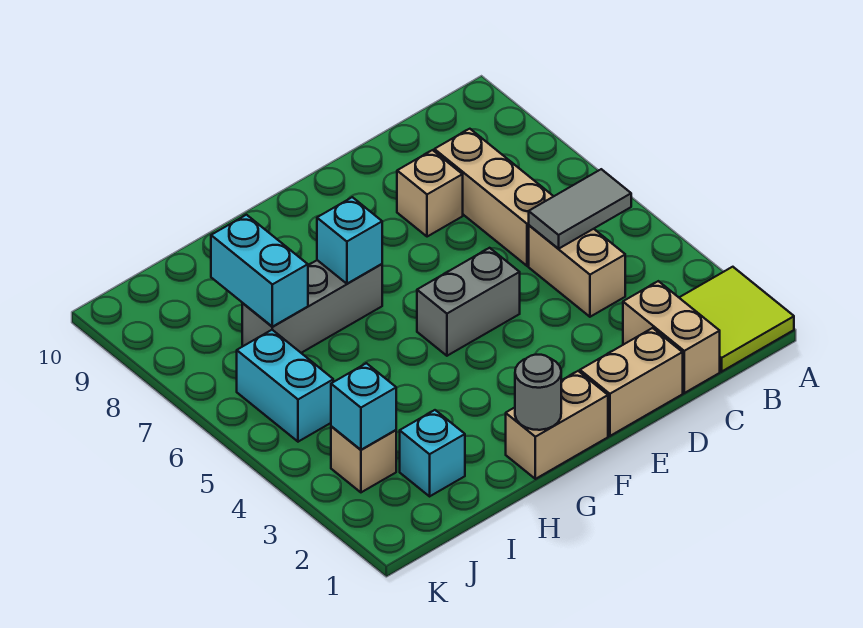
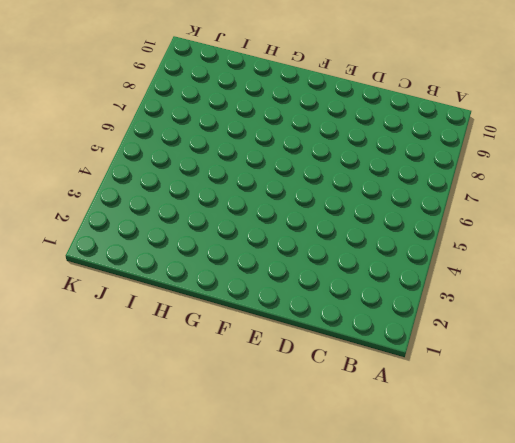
none -> lime tile A1:B2 level 1
none -> tan brick C1:C2 level 1
none -> tan brick C4:C5 level 1

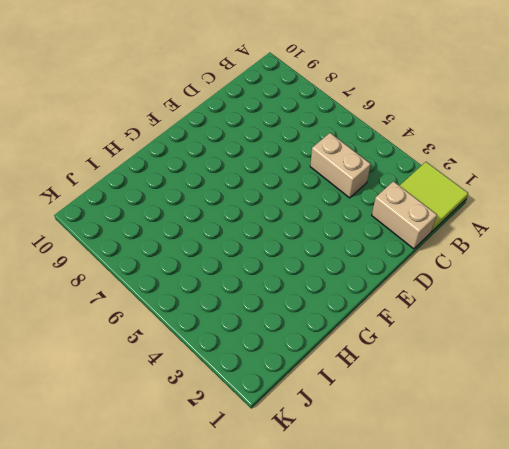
none -> tan brick C6:C8 level 1
none -> tan brick D1:E1 level 1
none -> tan brick D8 level 1

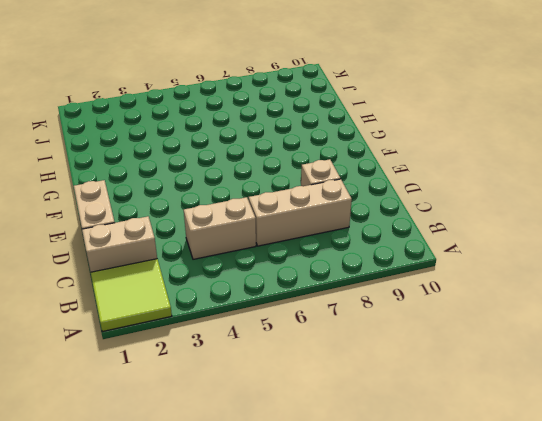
none -> grey brick E5:F5 level 1
none -> tan brick F1:G1 level 1
none -> grey brick G7:I7 level 1

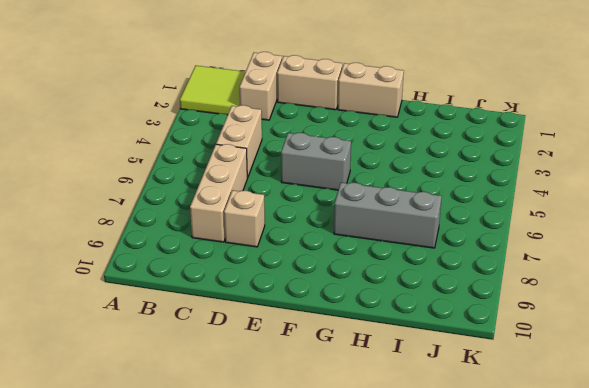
none -> cyan brick I2 level 1
none -> tan brick J3 level 1
none -> cyan brick J5:J6 level 1

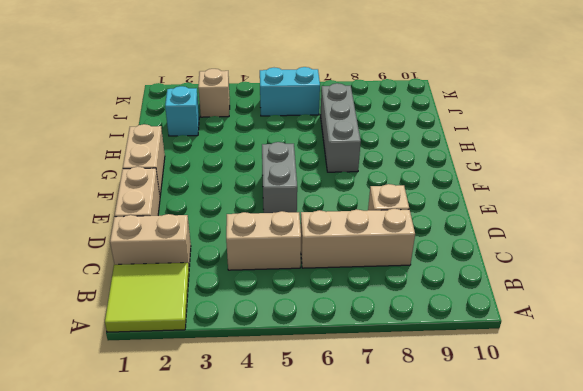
none -> grey tile B5:C5 level 2
none -> grey round brick G1 level 2
none -> cyan brick G7 level 2

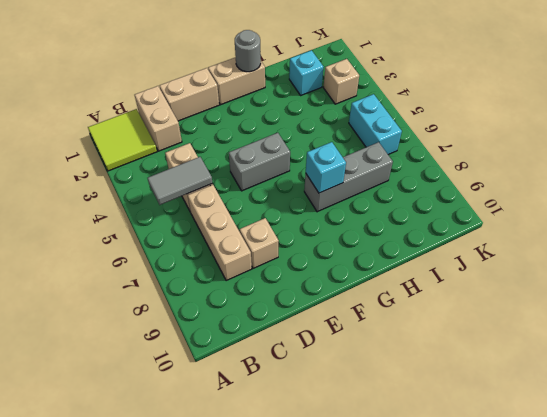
none -> cyan brick I7:I8 level 2
none -> cyan brick J3 level 2

